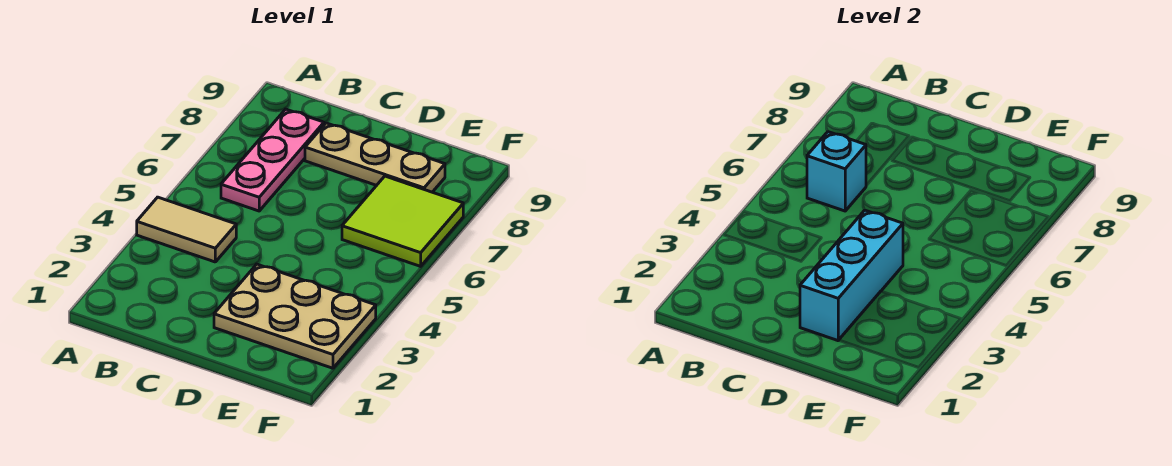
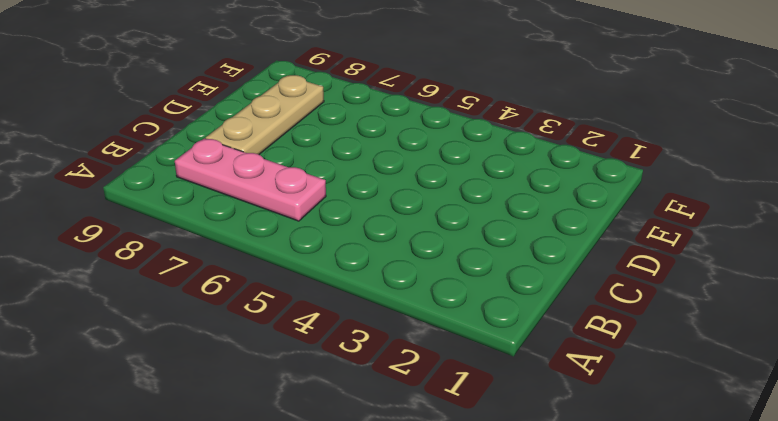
none -> tan tile A4:B4 level 1
none -> tan plate D2:F3 level 1

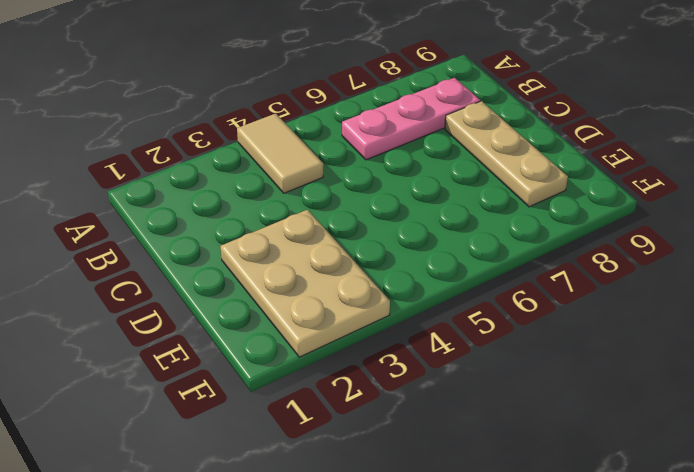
none -> lime tile E6:F7 level 1
none -> cyan brick B6 level 2

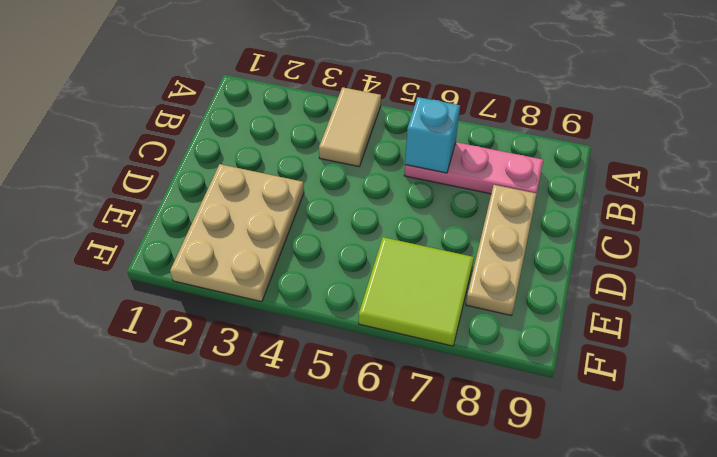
none -> cyan brick D2:D4 level 2

